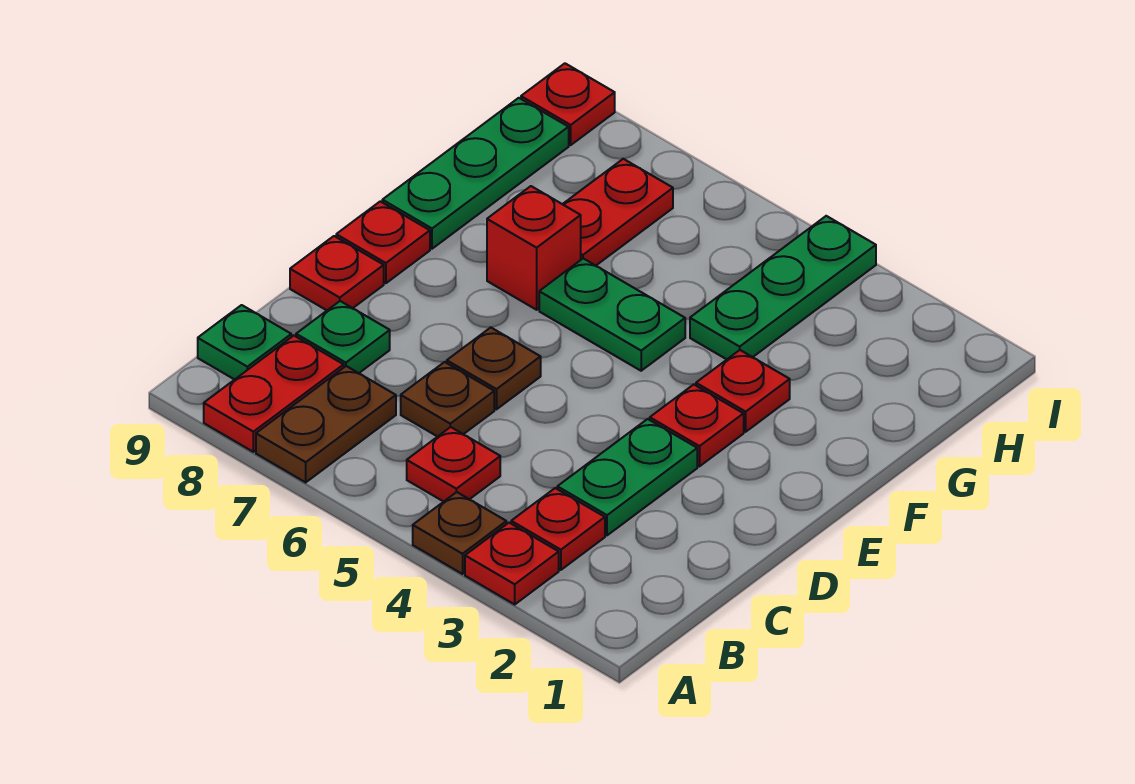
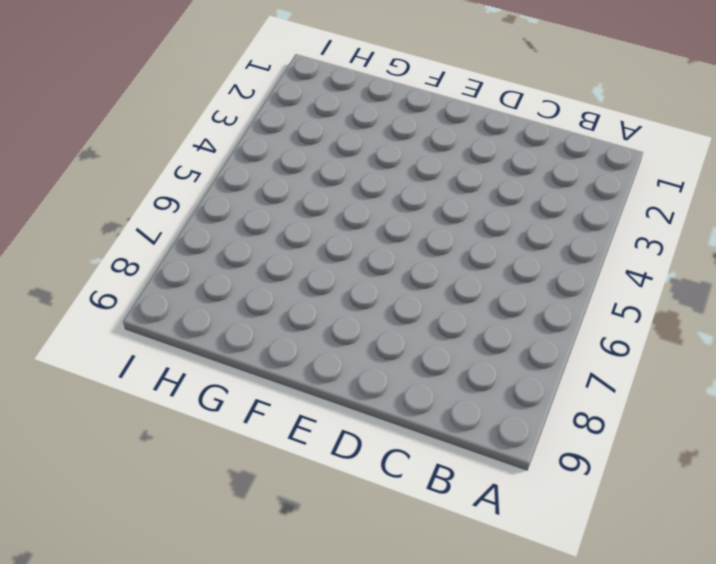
none -> red plate A3 level 1
none -> brown plate A4 level 1
none -> brown plate A7:B7 level 1

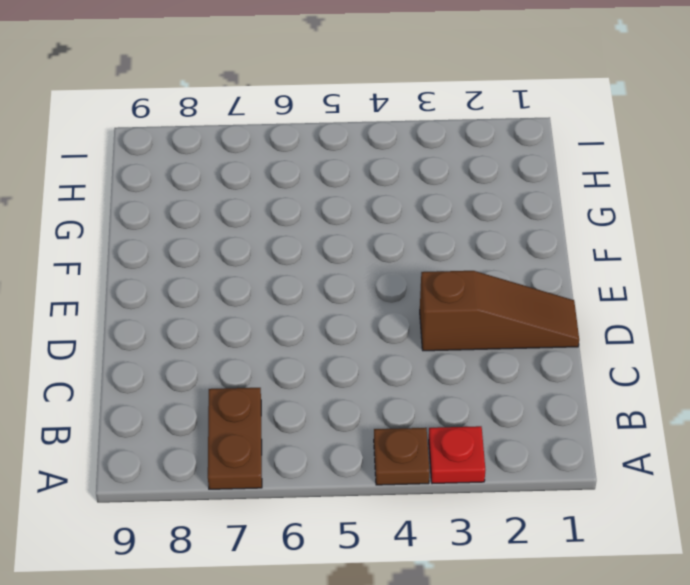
brown slope D1:D3 level 1 top 3 -> green plate C3:D3 level 1
none -> red plate A8:B8 level 1
none -> red plate B3 level 1
none -> red plate B5 level 1

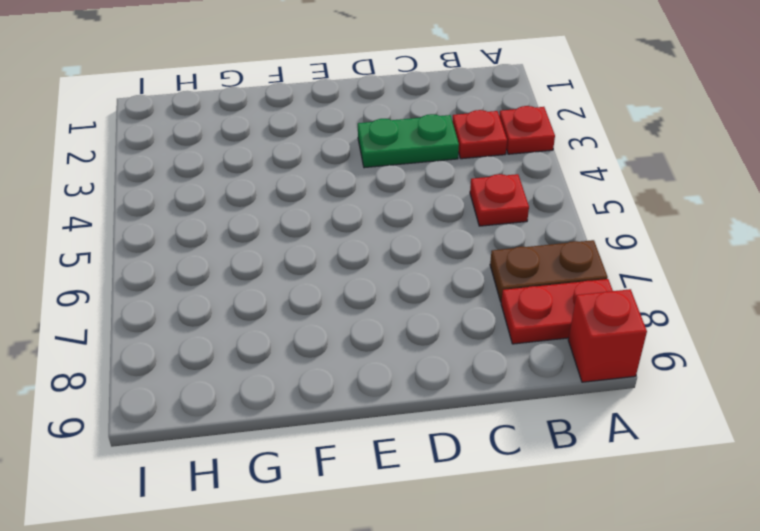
red brick A9 level 1 -> red brick F7 level 1
none -> brown plate A4 level 1
none -> green plate B9 level 1
none -> brown plate C6 level 1

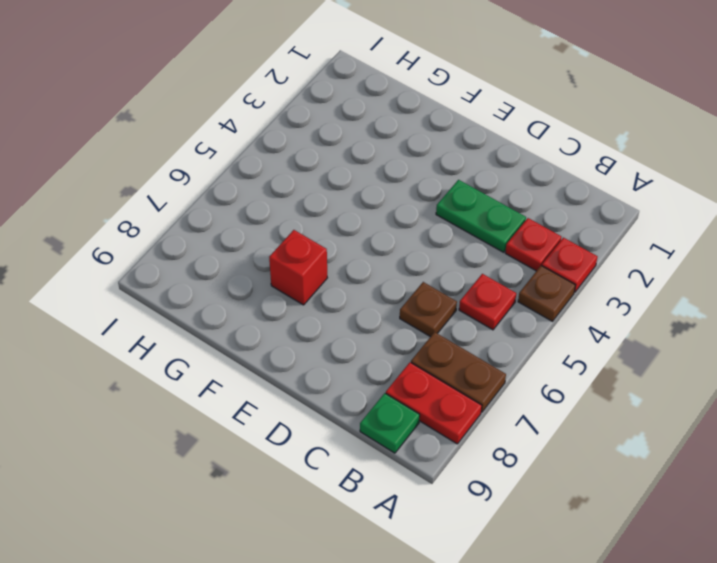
none -> green plate C8 level 1
none -> brown plate D6 level 1
none -> red plate D9 level 1

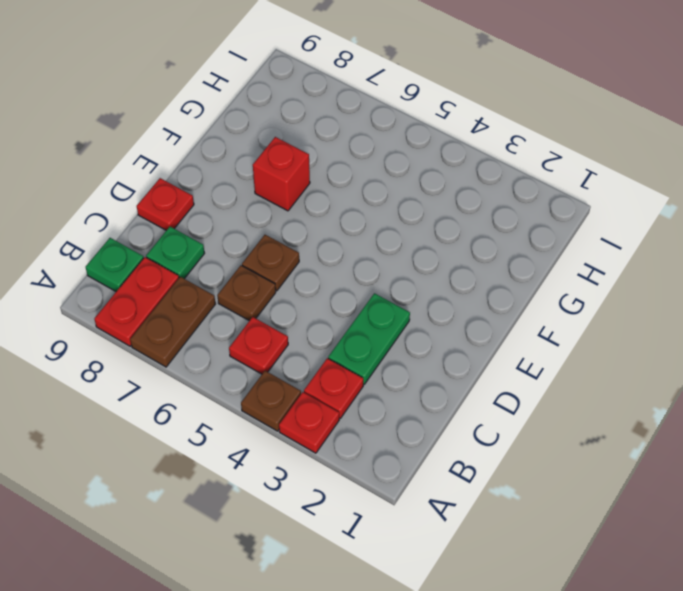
none -> red plate E3 level 1
none -> red plate E9 level 1
none -> red plate F3 level 1

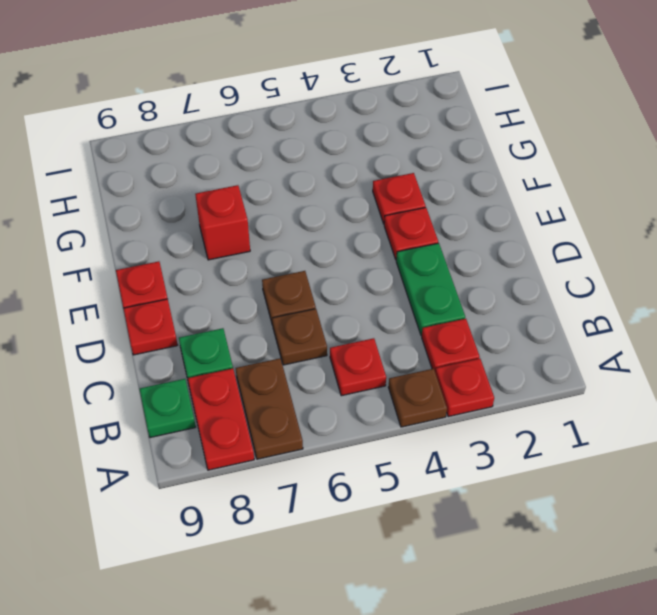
none -> green plate F5:F6 level 1
none -> green plate F9:H9 level 1
none -> green plate G4:I4 level 1

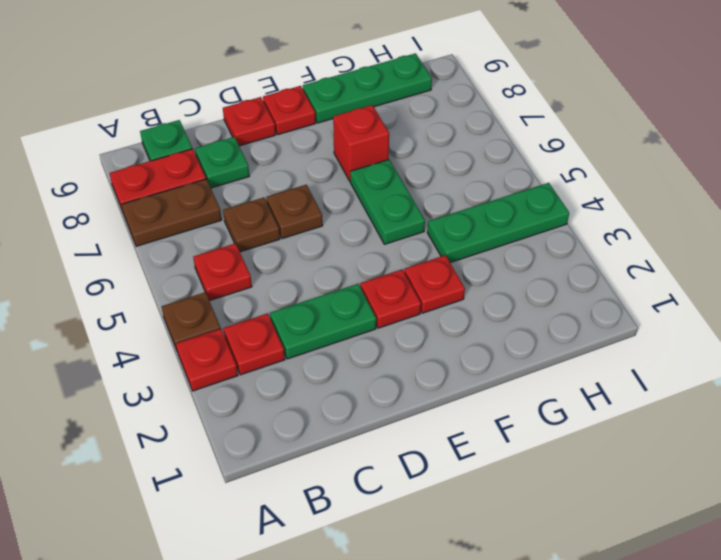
none -> red plate G7:H7 level 1
none -> red plate I9 level 1

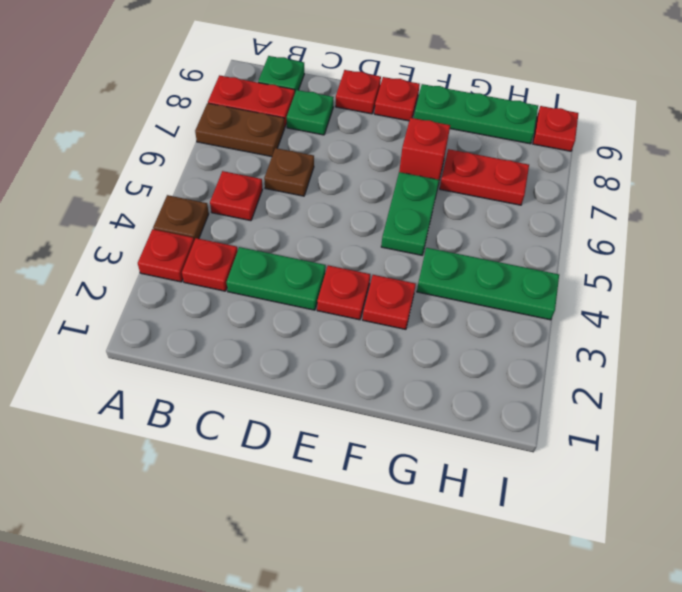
none -> brown plate D6 level 1

